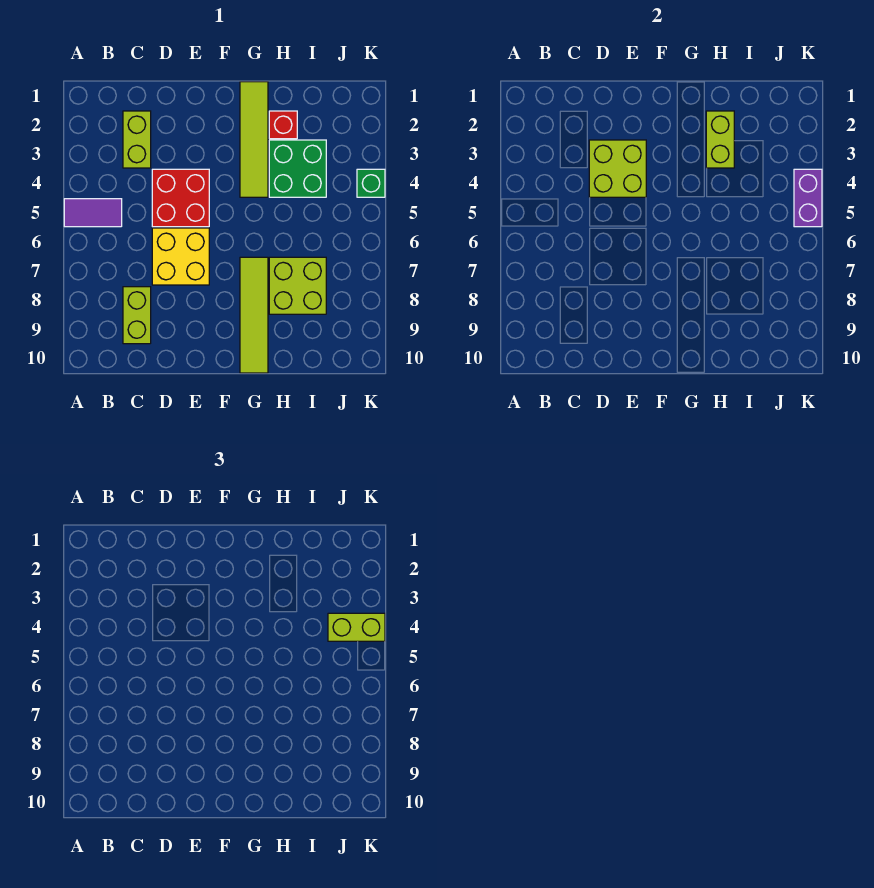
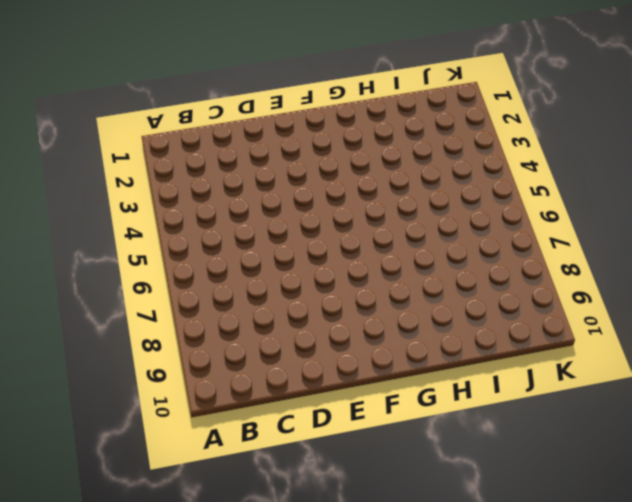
none -> purple tile A5:B5 level 1
none -> lime brick C2:C3 level 1
none -> lime brick C8:C9 level 1

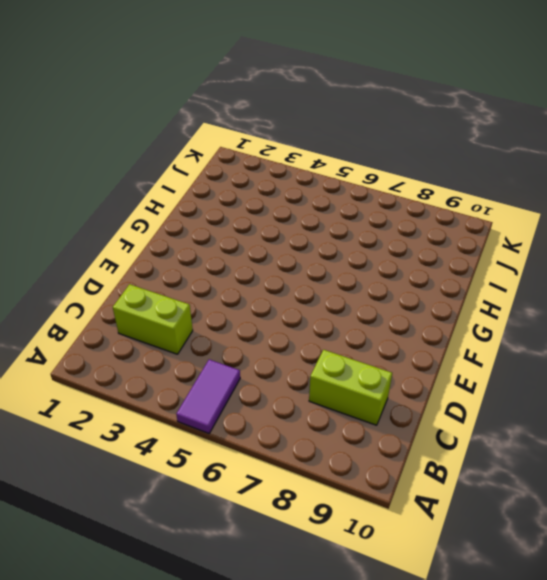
none -> red brick D4:E5 level 1
none -> yellow brick D6:E7 level 1
none -> lime tile G1:G4 level 1

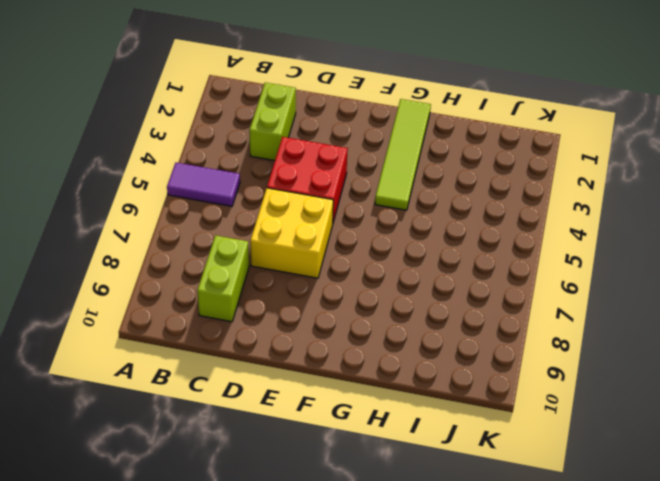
none -> lime tile G7:G10 level 1
none -> red brick H2 level 1
none -> green brick H3:I4 level 1

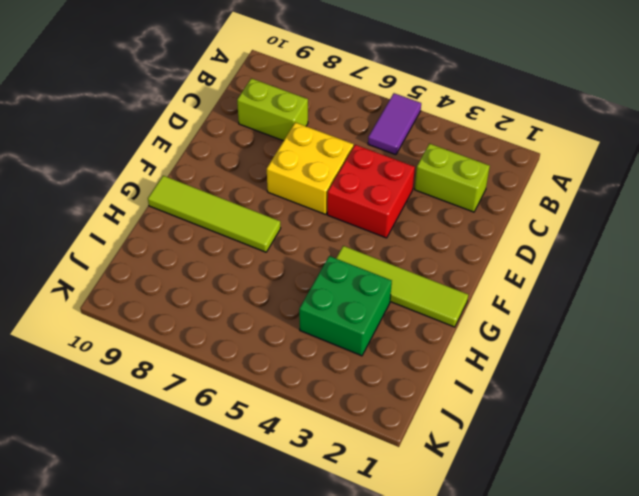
none -> red brick H2 level 1
none -> lime brick H7:I8 level 1
none -> green brick K4 level 1

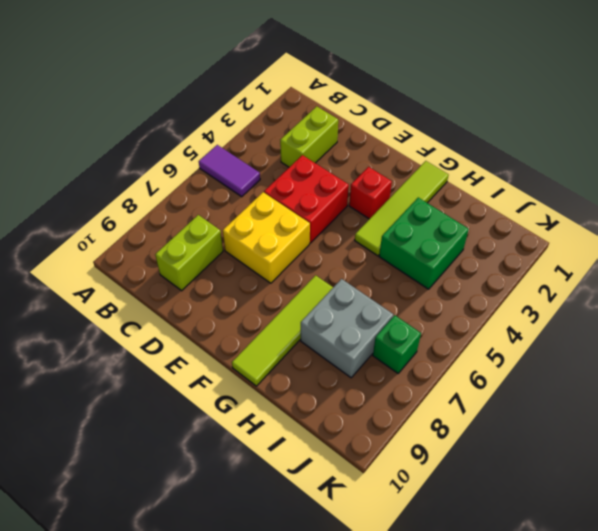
red brick F3 level 1 -> red brick H2 level 1
grey brick H7:I8 level 1 -> lime brick H7:I8 level 1
green brick J7 level 1 -> green brick K4 level 1
none -> lime brick D3:E4 level 2
none -> lime brick H2:H3 level 2
none -> purple brick K4:K5 level 2

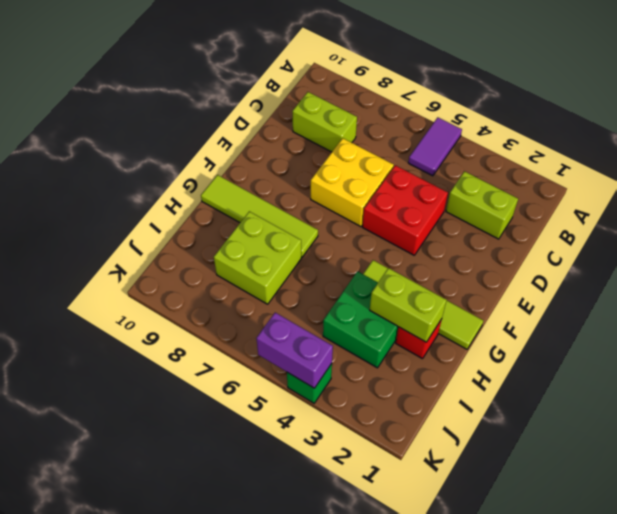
none -> lime brick D3:E4 level 2
none -> lime brick J4:K4 level 3

